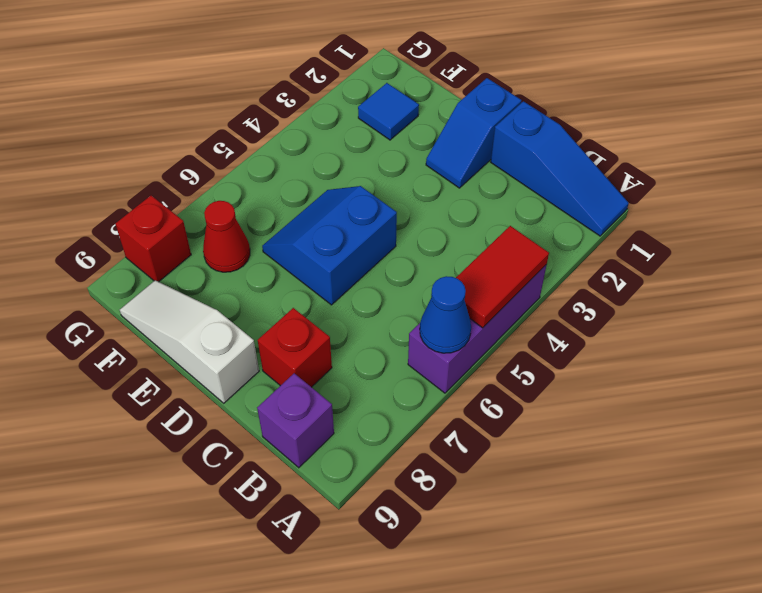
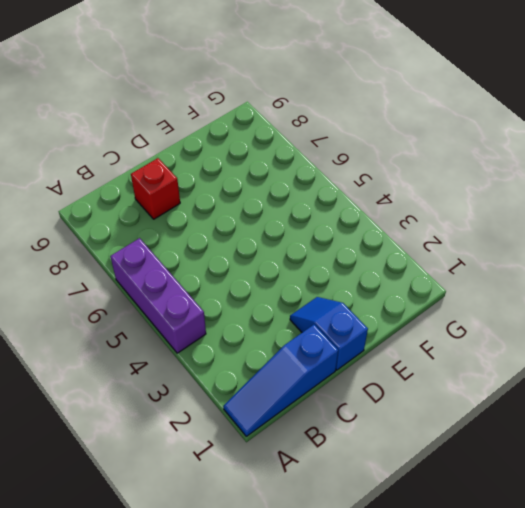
none -> purple brick B9 level 1
none -> blue slope D5:E6 level 1 top D
none -> white slope D9:F9 level 1 top D

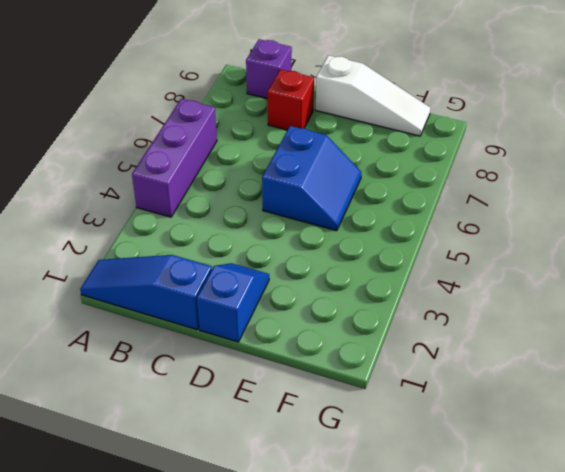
none -> blue tile F2 level 1
none -> red cone F7 level 1
none -> red brick G8 level 1

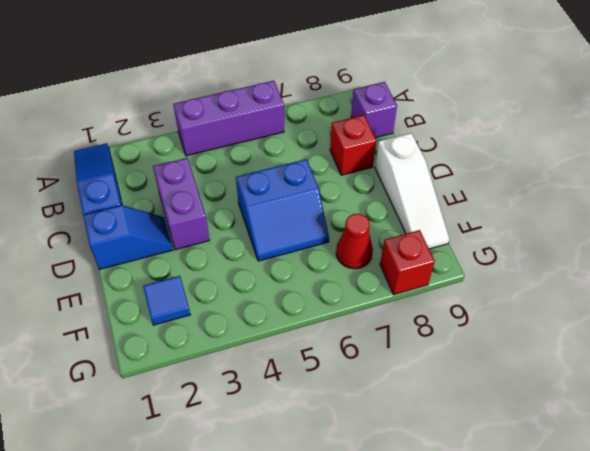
purple brick C3:D3 level 1 -> none
none -> red tile A4:A5 level 2
none -> blue cone A6 level 2

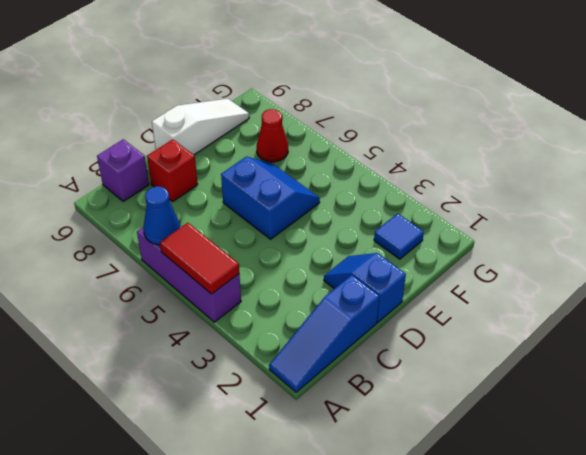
none -> red brick G8 level 1

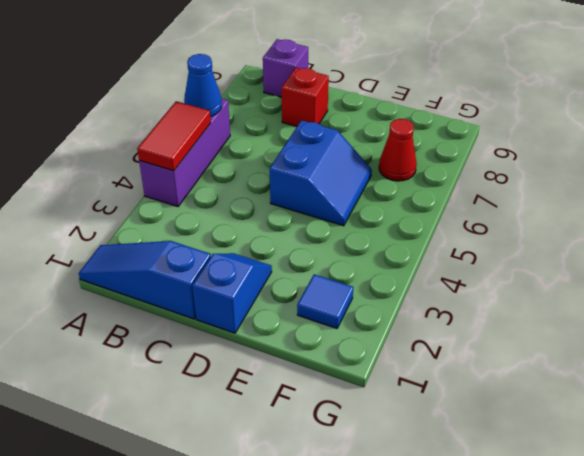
none -> white slope D9:F9 level 1 top D
none -> red brick G8 level 1

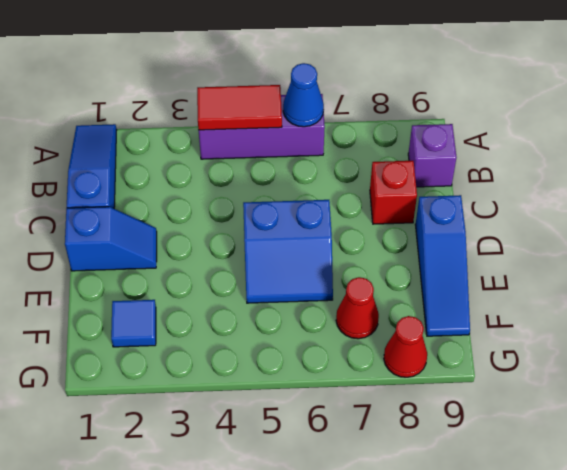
blue slope D9:F9 level 1 top D -> white slope D9:F9 level 1 top D
red cone G8 level 1 -> red brick G8 level 1

